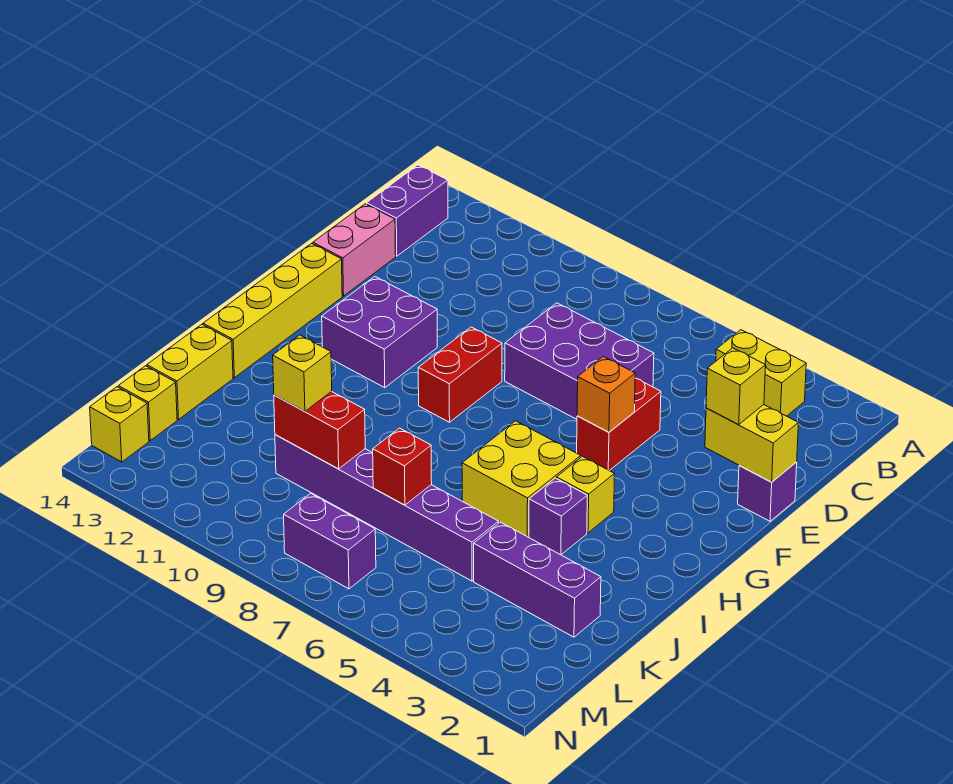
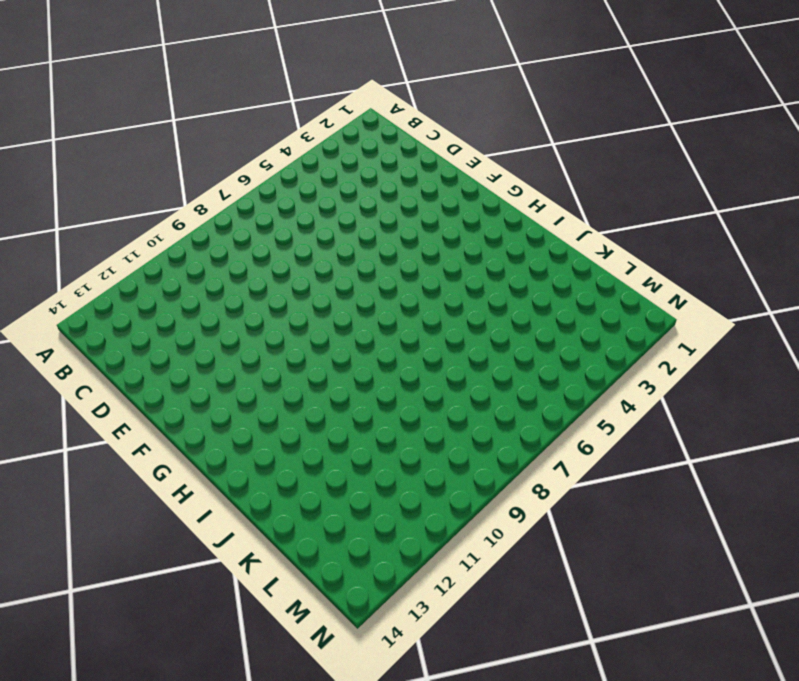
none -> yellow brick B3:B4 level 1
none -> purple brick B14:C14 level 1
none -> purple brick D6:E8 level 1

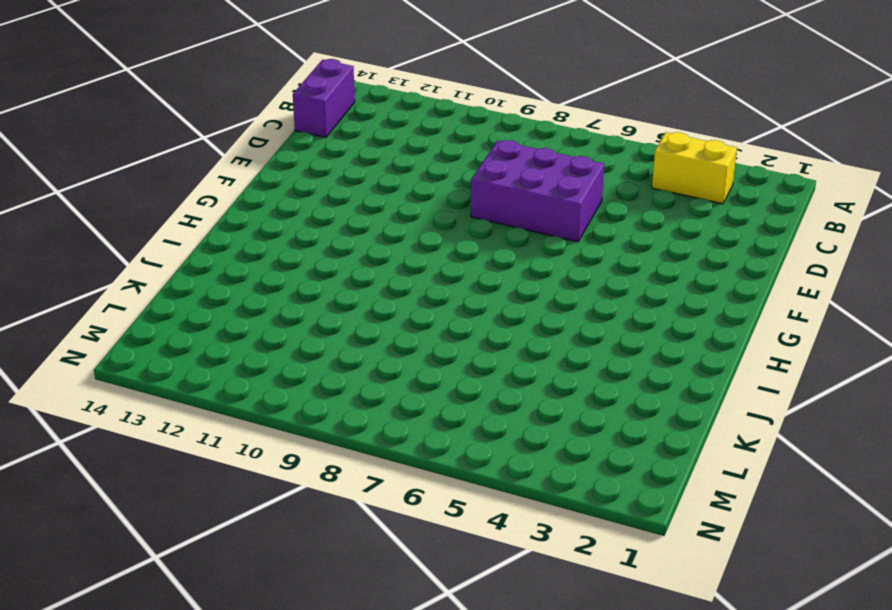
none -> pink brick D14:E14 level 1
none -> purple brick E1 level 1
none -> red brick E5:F5 level 1

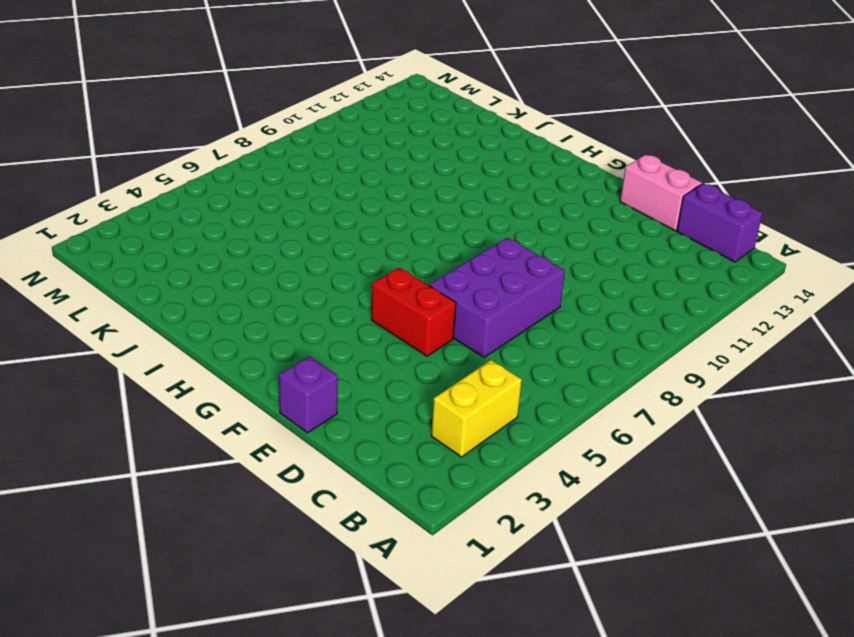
none -> red brick F9:G9 level 1
none -> purple brick F11:G12 level 1
none -> yellow brick F14:I14 level 1

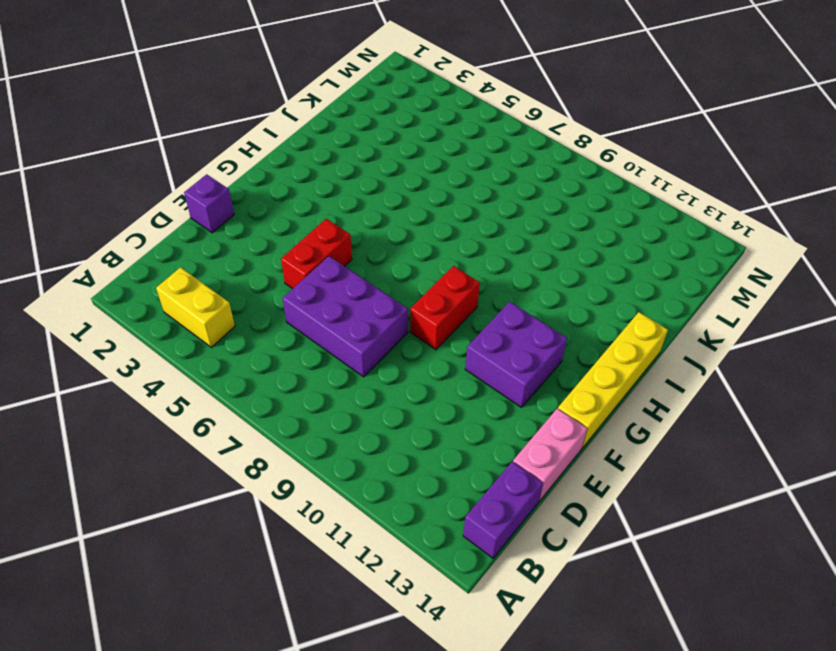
none -> yellow brick H4 level 1
none -> yellow brick H5:I6 level 1
none -> purple brick I4 level 1

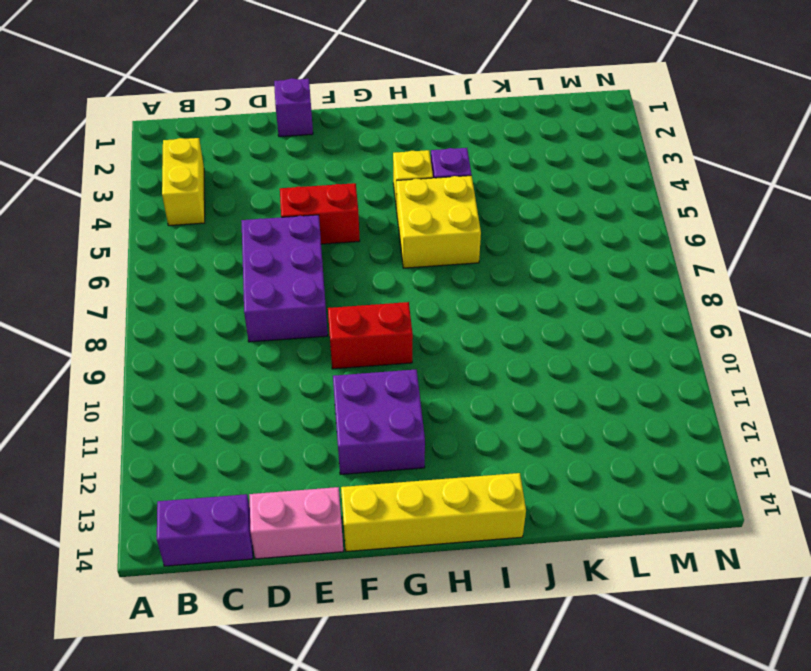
none -> yellow brick J14:K14 level 1
none -> purple brick K2:K4 level 1
none -> purple brick K5:K10 level 1

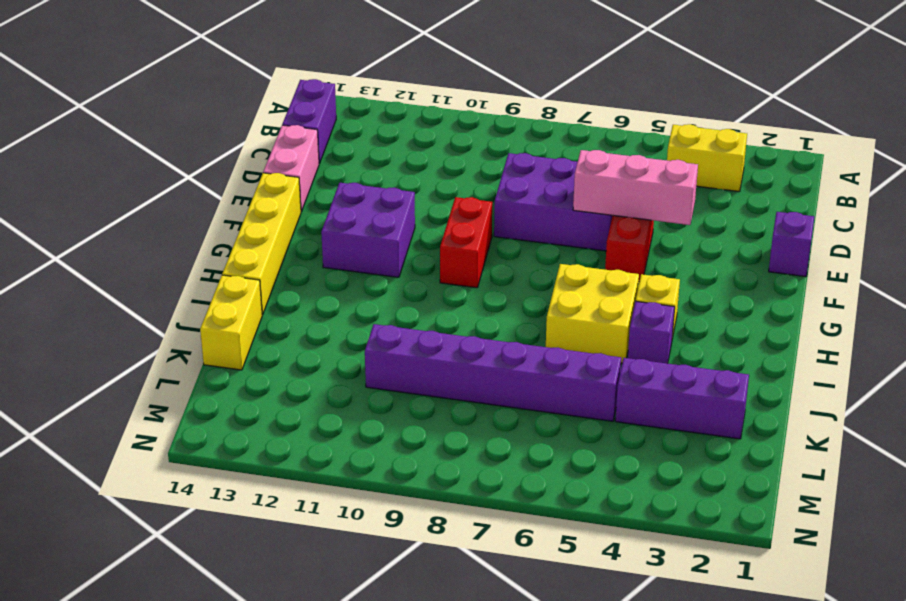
pink brick E4:E6 level 2 -> none
none -> yellow brick L14 level 1
none -> purple brick M7:M8 level 1
none -> yellow brick M14 level 1

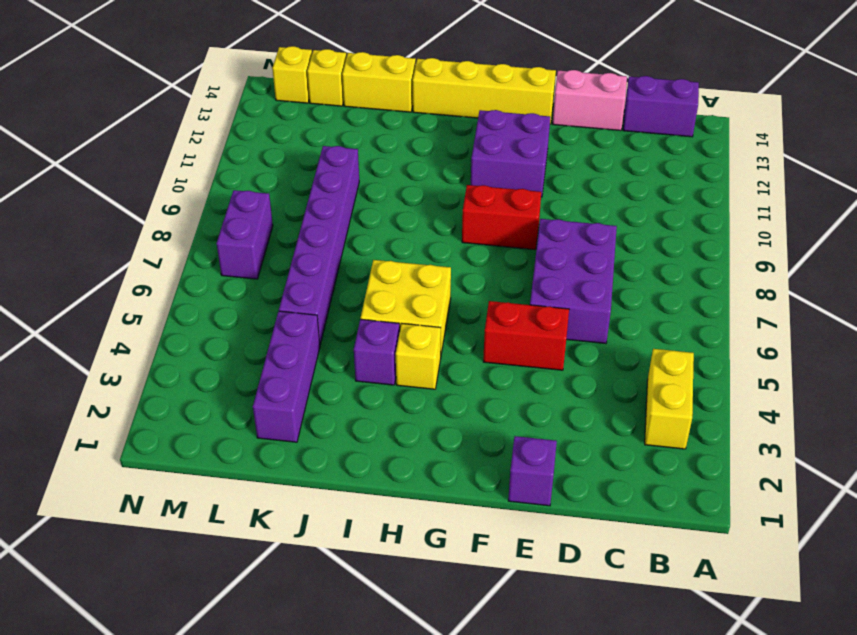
none -> yellow brick E1:E2 level 2
none -> orange brick F5 level 2
none -> red brick K7 level 2

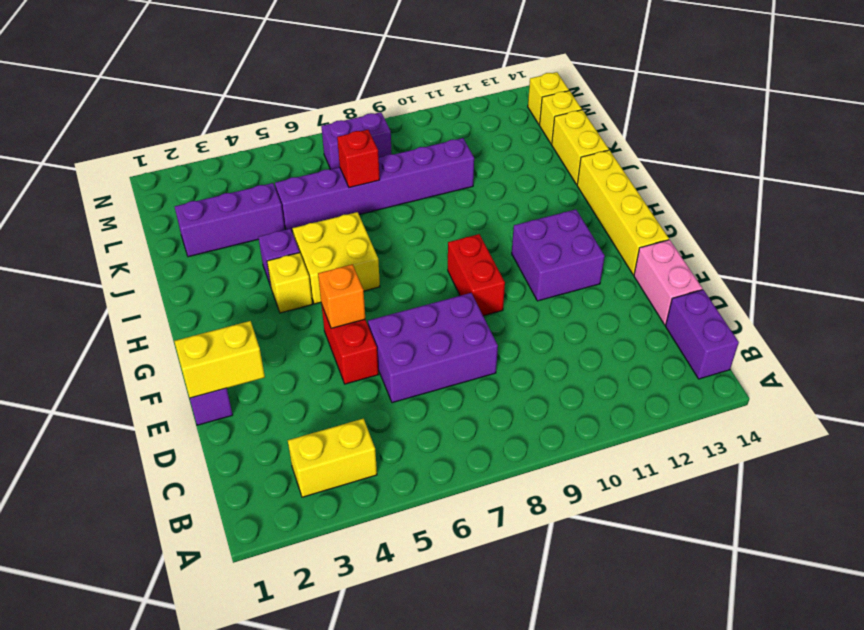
none -> red brick K9:K10 level 2
none -> yellow brick E2 level 3
none -> yellow brick K10 level 3

